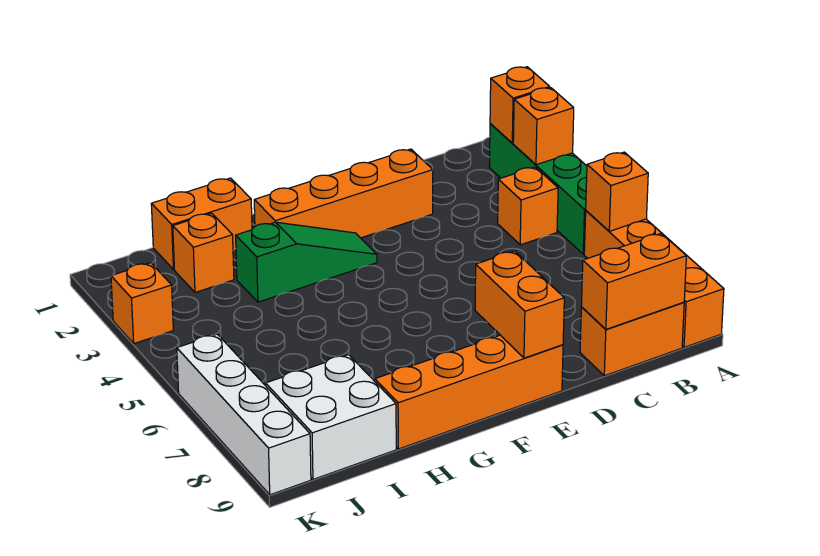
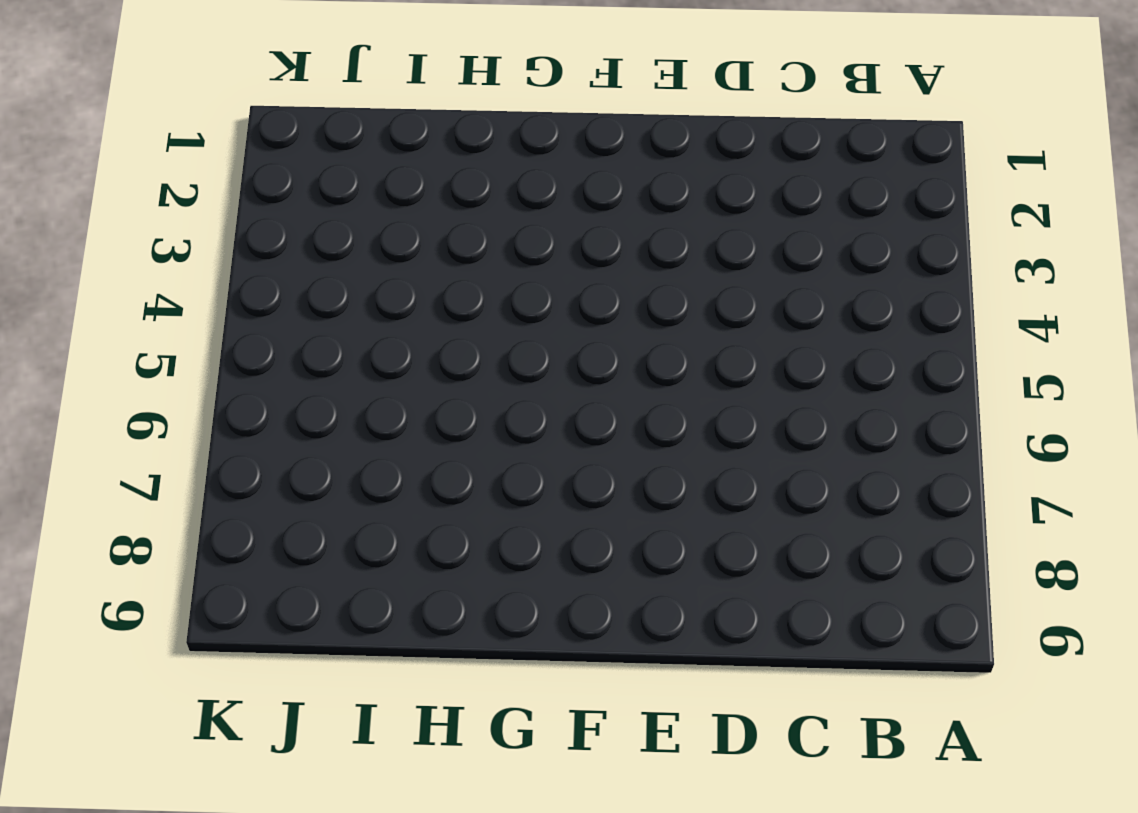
none -> green brick A2:A5 level 1
none -> orange brick A6:A9 level 1
none -> orange brick B4 level 1

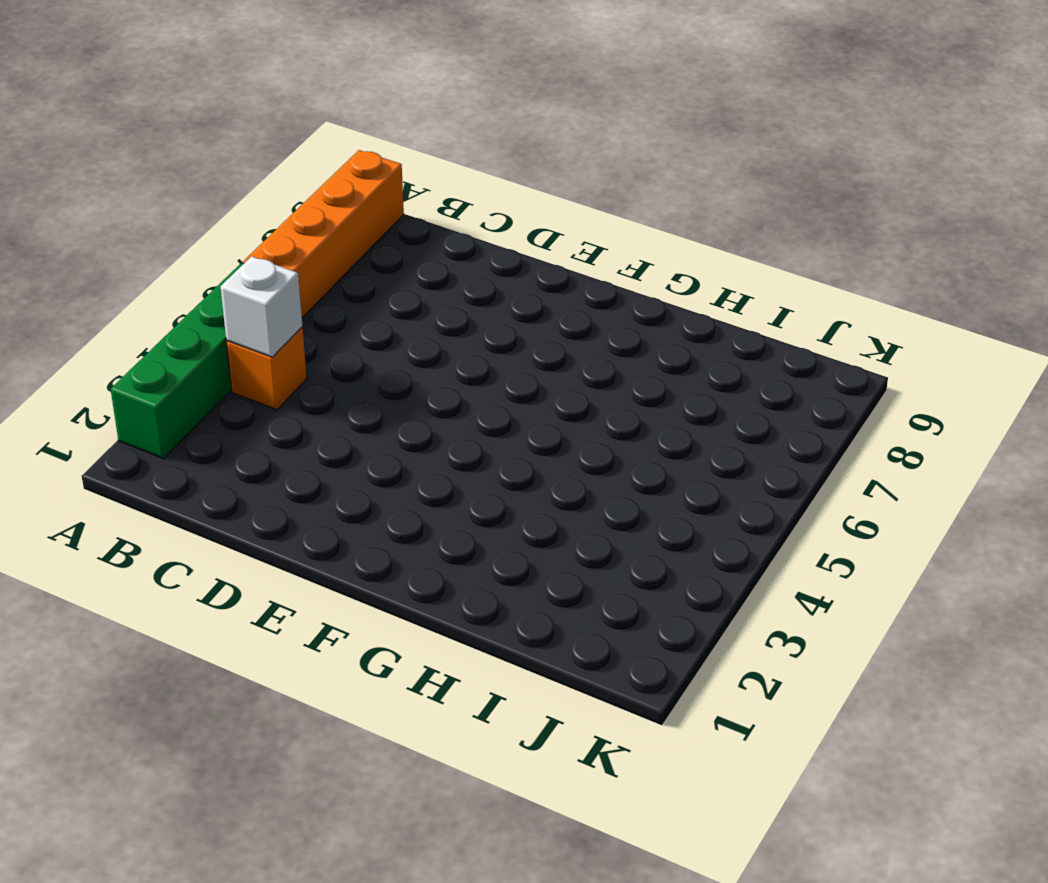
white brick B4 level 2 -> none
none -> orange brick B9:C9 level 1
none -> orange brick D2:G2 level 1
none -> orange brick E9:H9 level 1

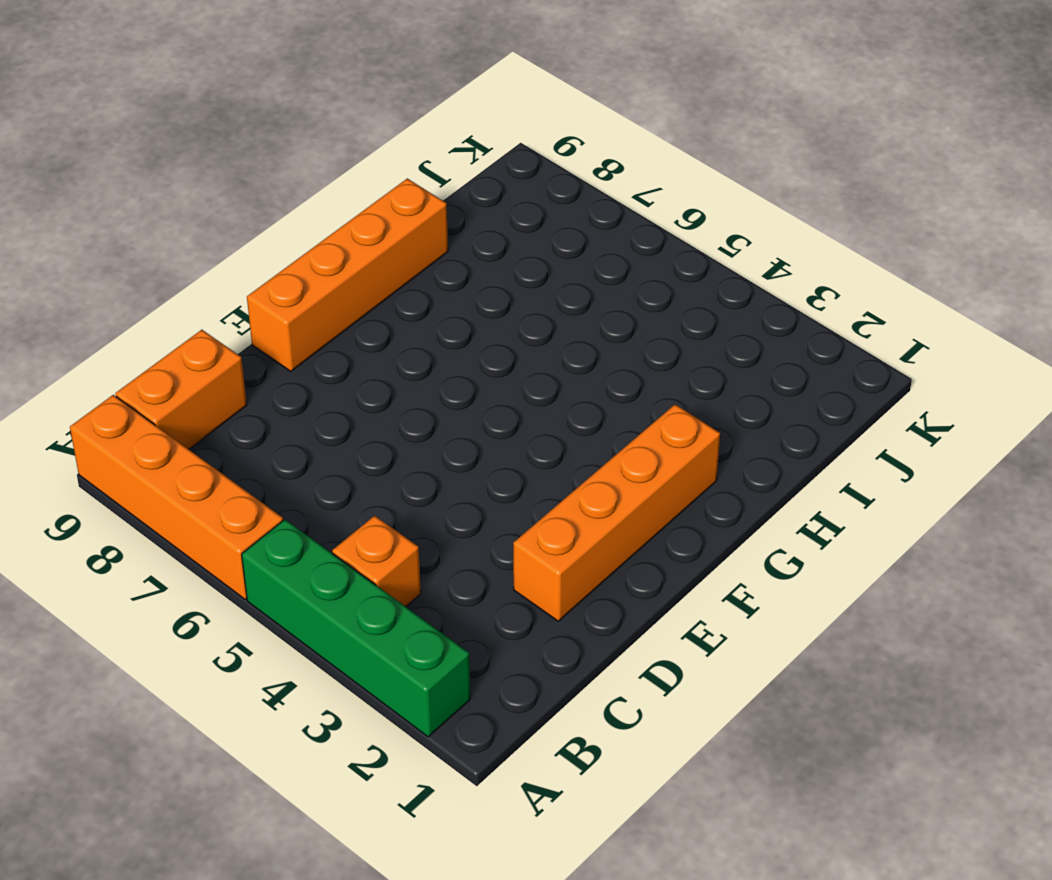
none -> green slope F3:H3 level 1 top H
none -> orange brick H1:I1 level 1
none -> orange brick I2 level 1

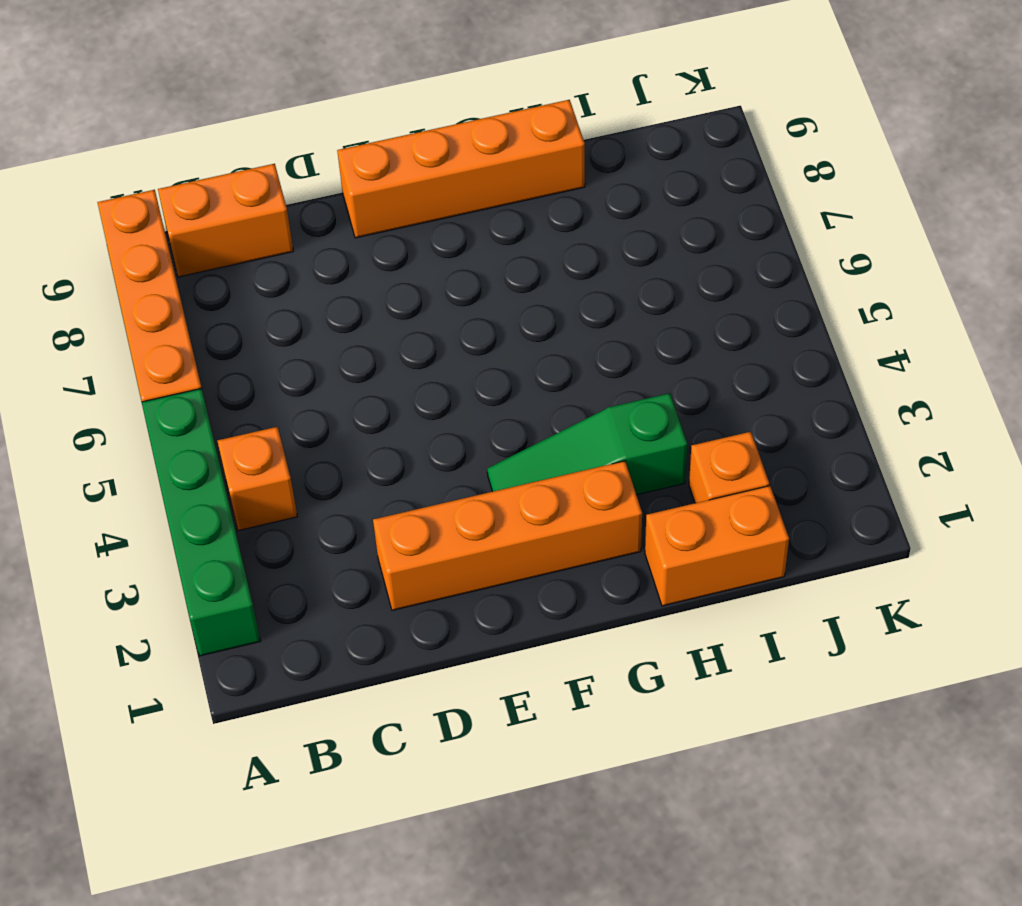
none -> white brick I8:J9 level 1
none -> orange brick K3 level 1
none -> white brick K6:K9 level 1

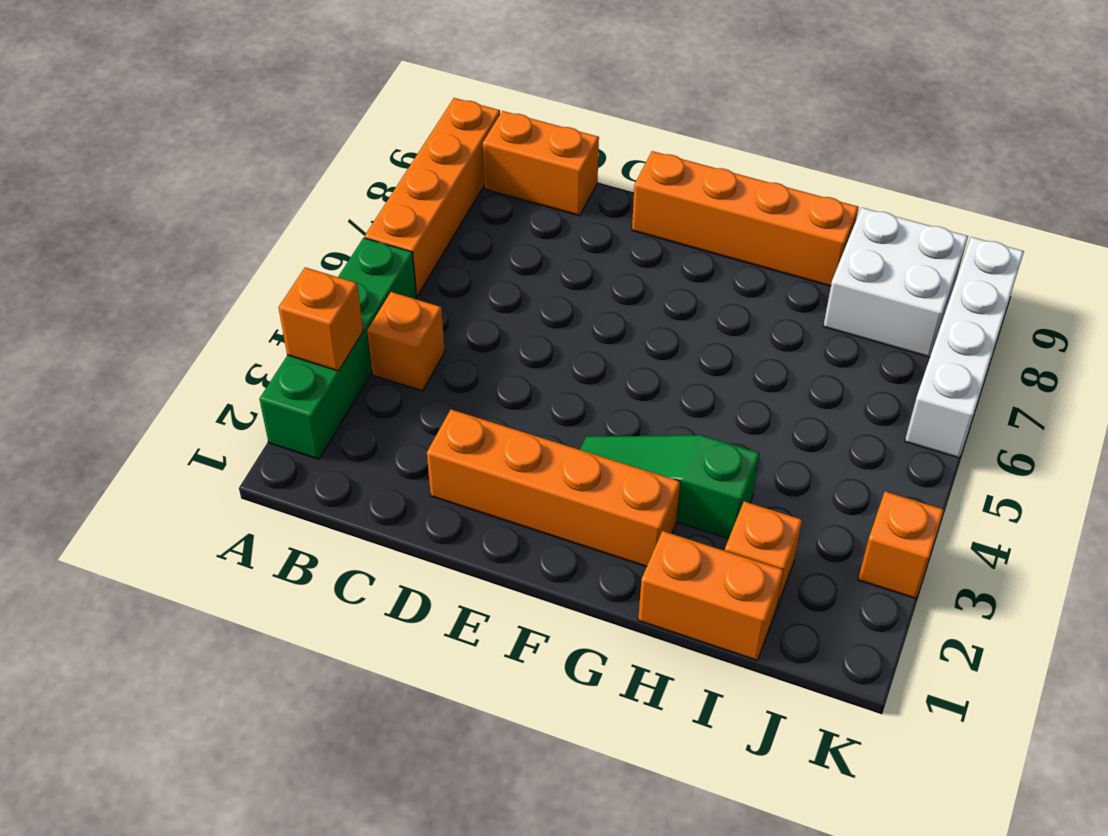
none -> orange brick A2 level 2
none -> orange brick A6 level 2
none -> orange brick B9:C9 level 2

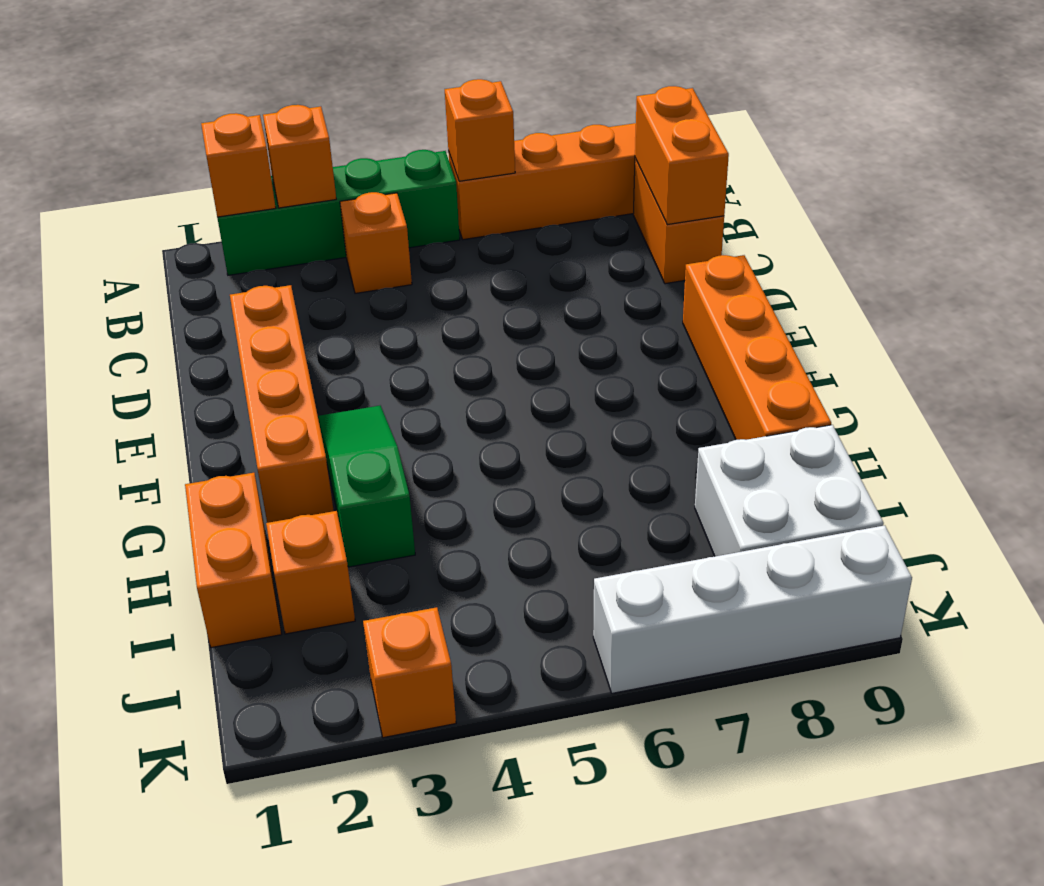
none -> orange brick E8:E9 level 2

